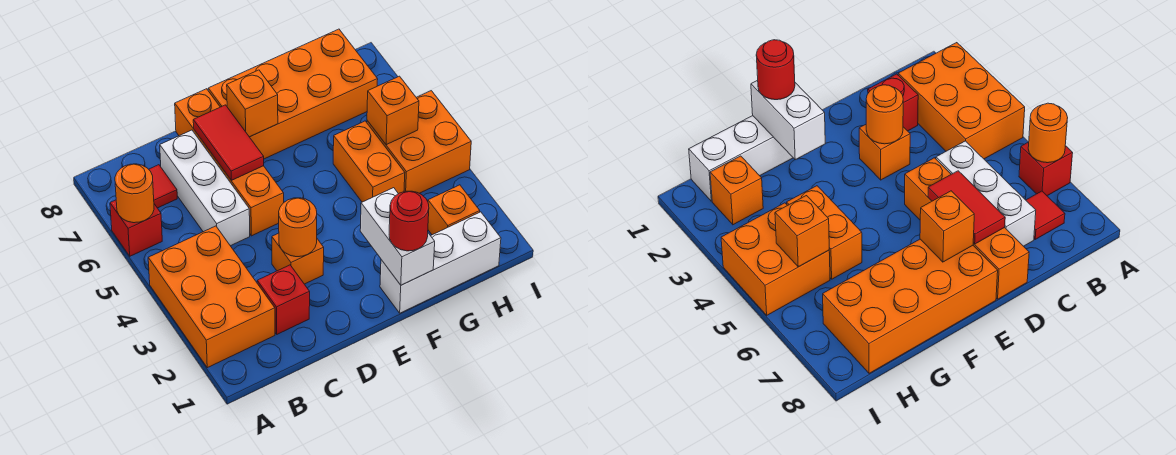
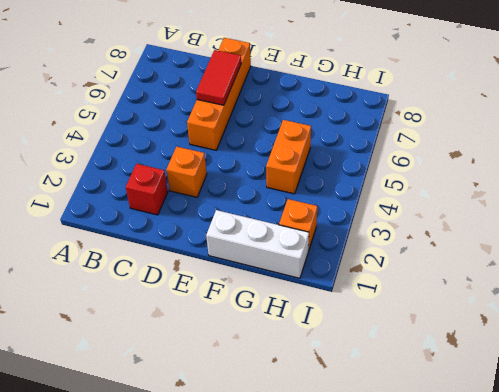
none -> orange brick A2:B4 level 1
none -> red brick A6 level 1
none -> red tile B7 level 1

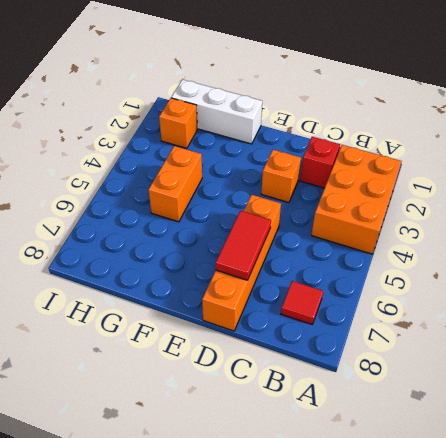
none -> red brick A6 level 1
none -> white brick C5:C7 level 1
none -> orange brick E7:H8 level 1

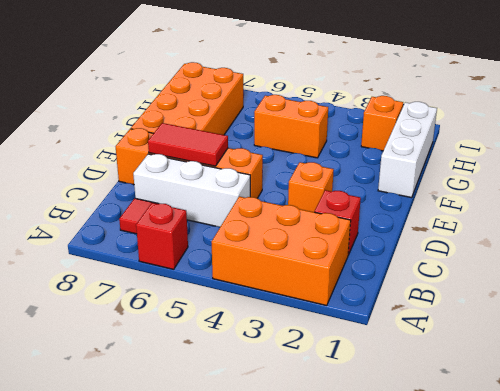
none -> orange brick H4:I5 level 1
none -> orange round brick A6 level 2
none -> orange round brick D3 level 2

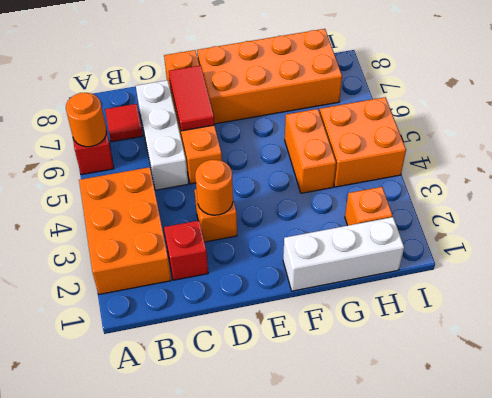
none -> orange brick E7 level 2
none -> white brick F1:F2 level 2
none -> orange brick H5 level 2

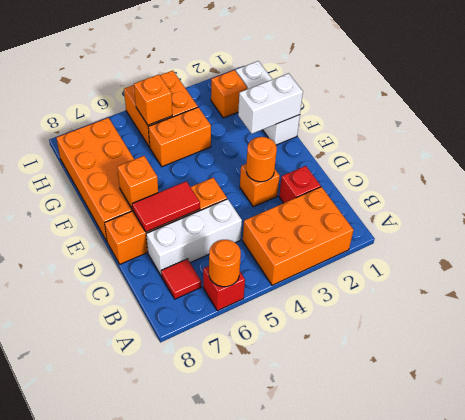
none -> red round brick F1 level 3

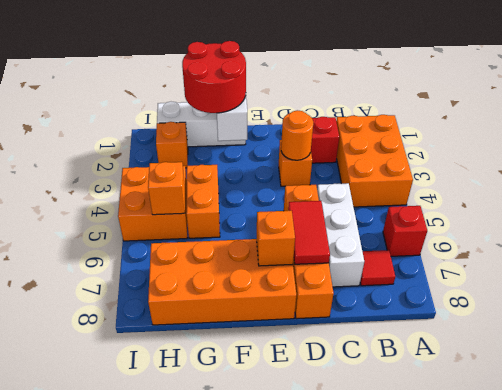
red round brick F1:G2 level 3 -> red round brick F1 level 3
none -> orange round brick A6 level 2

